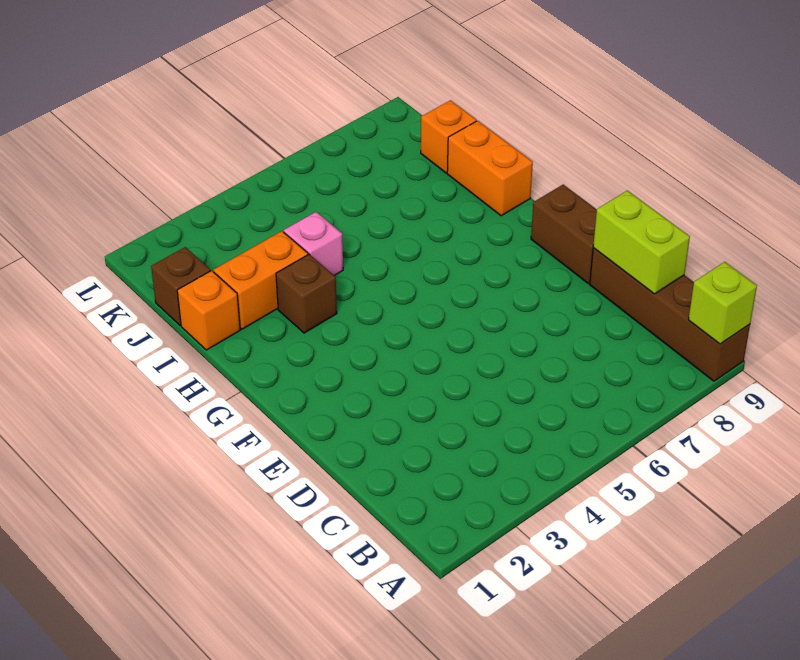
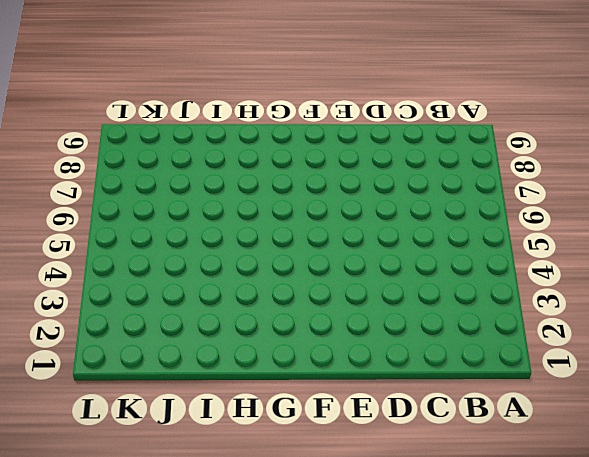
none -> brown brick A9:D9 level 1
none -> brown brick E9:F9 level 1

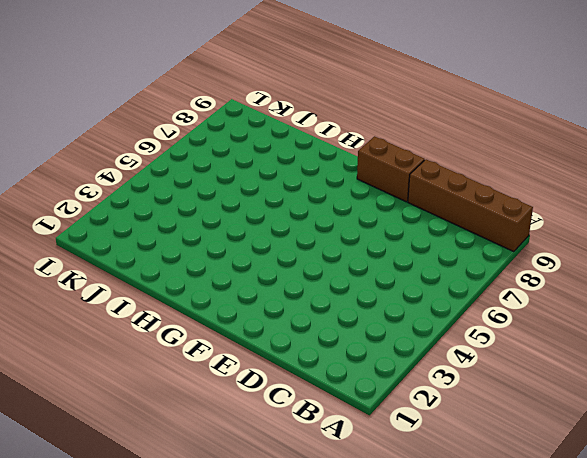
none -> brown brick H3 level 1
none -> orange brick H9:I9 level 1

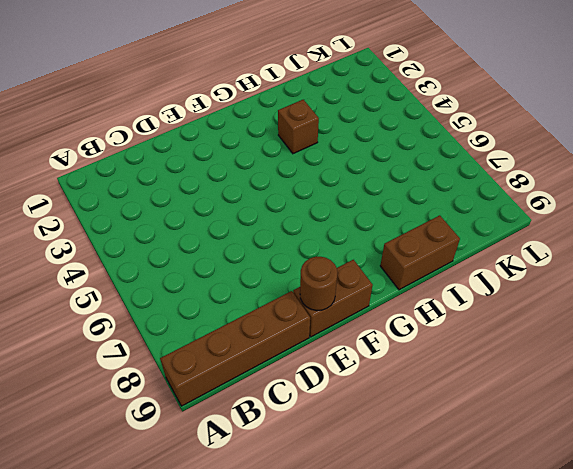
brown round brick E9 level 2 -> none
brown brick H9:I9 level 1 -> orange brick H9:I9 level 1
none -> orange brick I1 level 1
none -> orange brick I2:I3 level 1

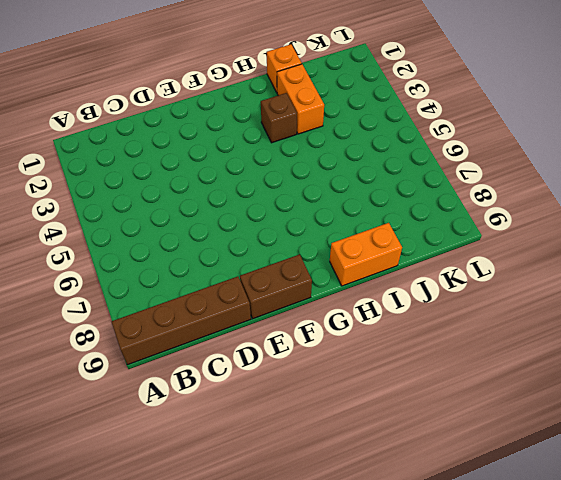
none -> pink brick I4 level 1
none -> brown brick J1 level 1

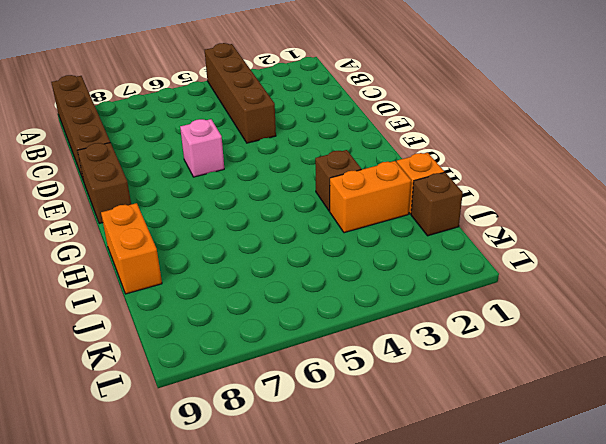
brown brick A4:D4 level 1 -> none
pink brick E6 level 1 -> pink brick I4 level 1
none -> orange brick J9 level 1
none -> lime brick A9 level 2

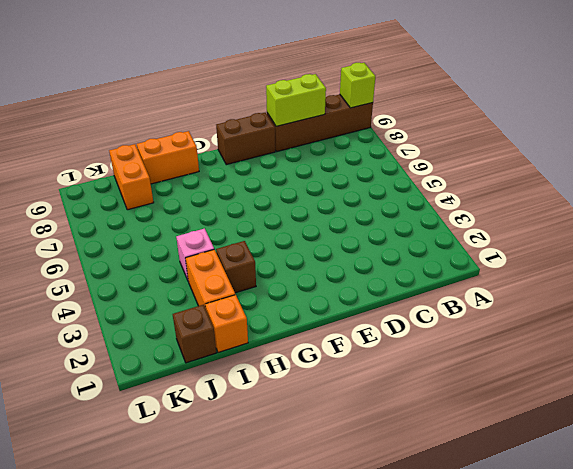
orange brick J8:J9 level 1 -> orange brick J9 level 1

